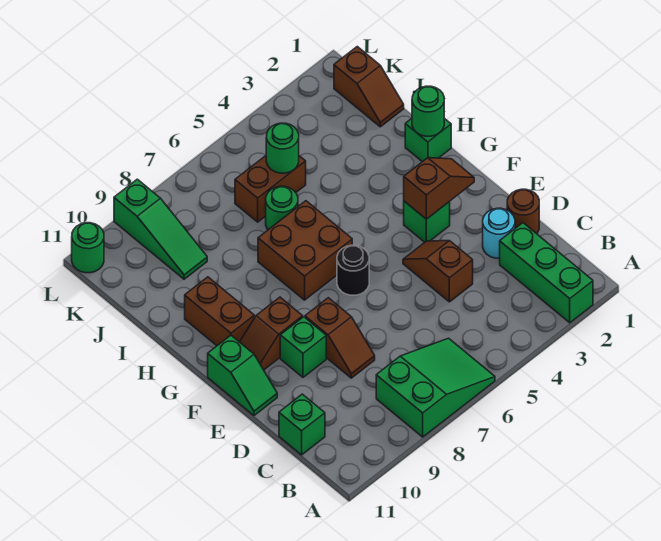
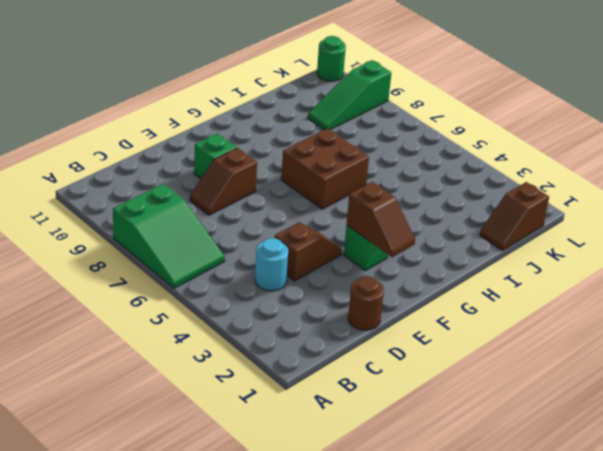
cyan round brick C4 level 1 -> cyan round brick D2 level 1
none -> green brick A2:C2 level 1
none -> green brick C11 level 1
none -> green slope E11:F11 level 1 top F

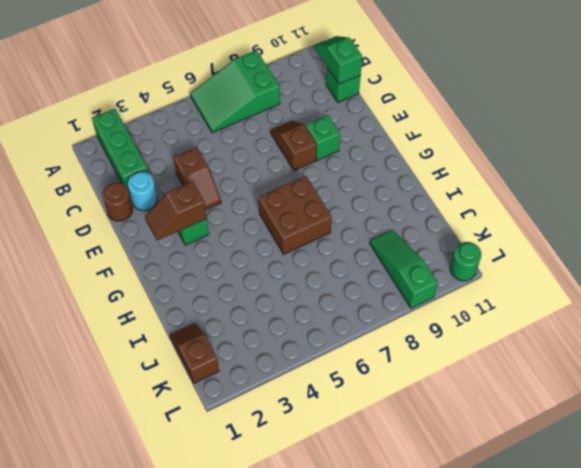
green slope B11:C11 level 2 top C -> green slope E11:F11 level 1 top F
none -> black round brick F6 level 1
none -> brown slope F9:F10 level 1 top 9
none -> brown brick G10:H10 level 1

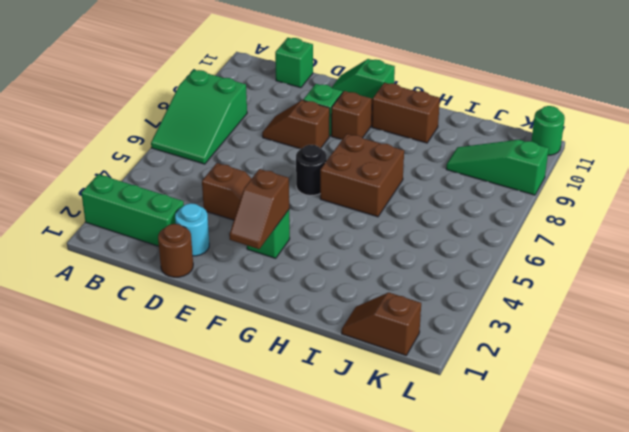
none -> green brick H1 level 1
none -> green round brick I6 level 1
none -> brown brick J5:J6 level 1

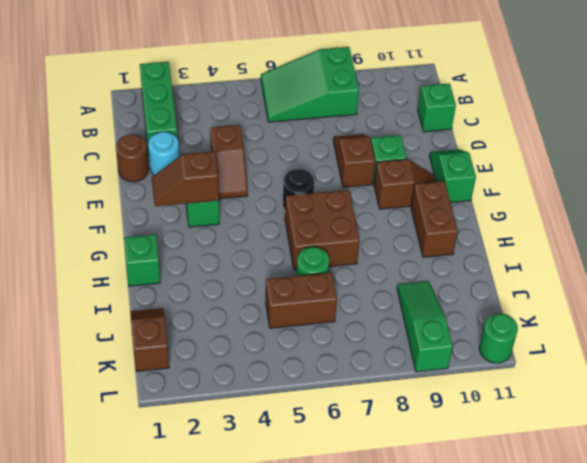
none -> green round brick H1 level 2
none -> green round brick J5 level 2

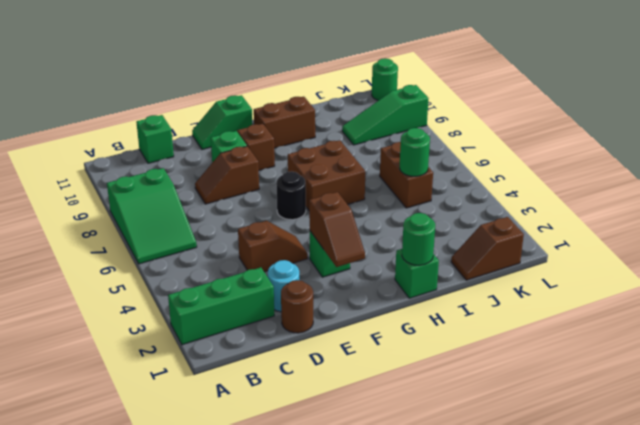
none -> green round brick I6 level 1

